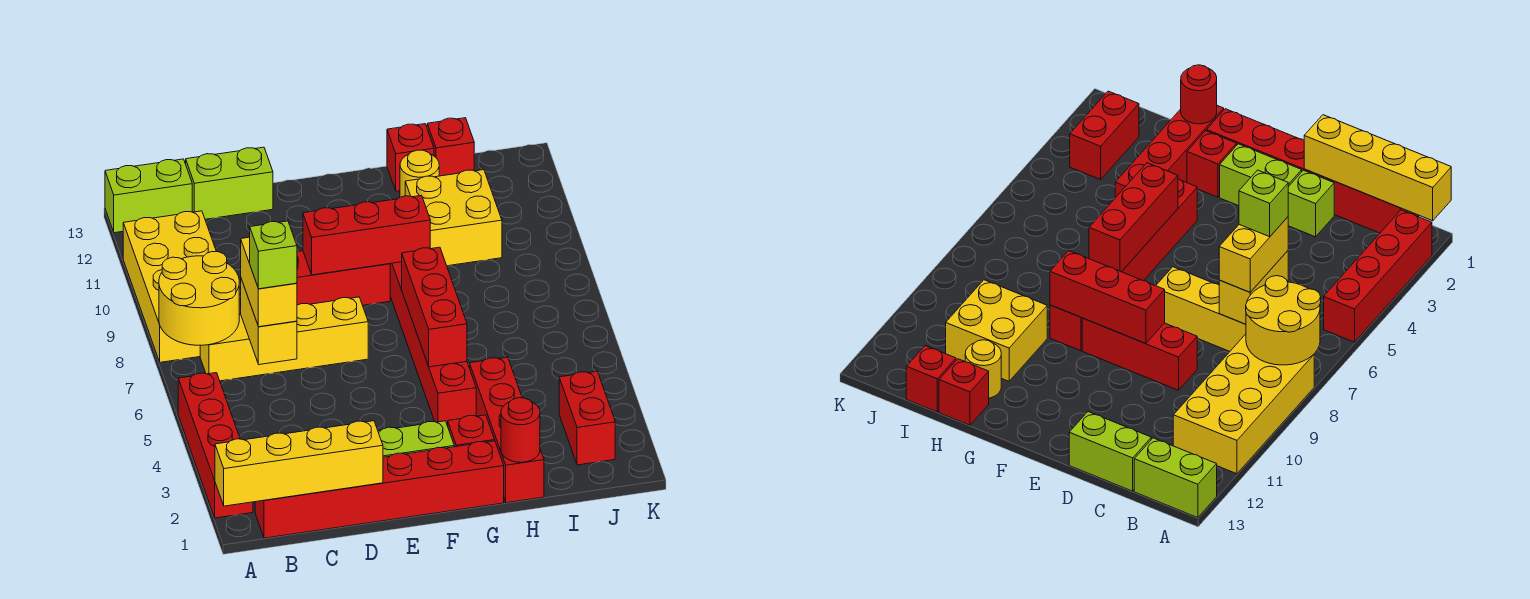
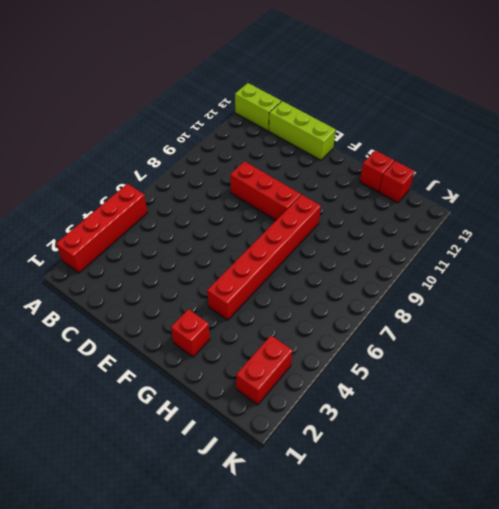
lime brick C13:E13 level 1 -> lime brick C13:D13 level 1
none -> yellow brick A8:B11 level 1
none -> red brick B1:G1 level 1
none -> yellow brick B7:E7 level 1

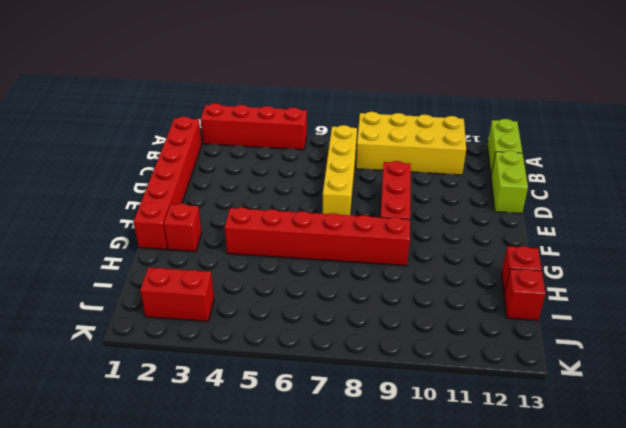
none -> lime brick D2 level 1
none -> lime brick E2:F2 level 1
none -> red brick H1:H4 level 1

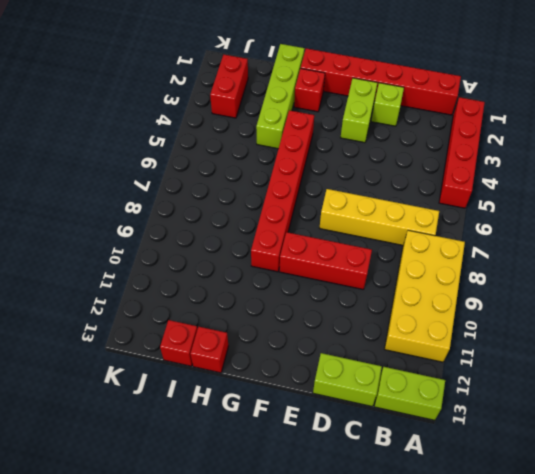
lime brick E2:E3 level 1 -> lime brick E2:F2 level 1
lime brick H1:H4 level 1 -> red brick H1:H4 level 1
none -> yellow brick H10:I11 level 1
none -> yellow round brick H12 level 1
none -> yellow brick A1:D1 level 2

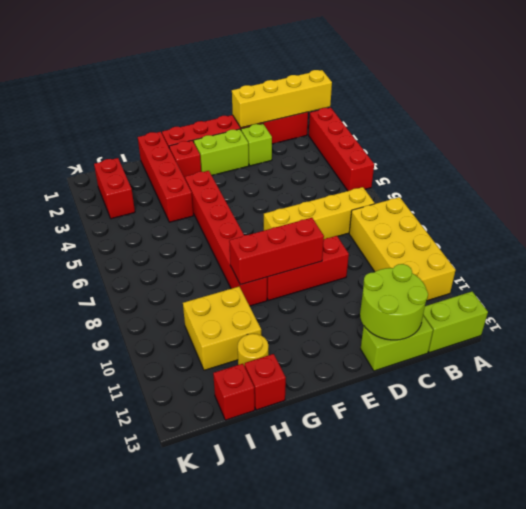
lime round brick C12:D13 level 2 -> none
none -> yellow round brick A7:B8 level 2
none -> yellow brick C6:C7 level 2
none -> red brick G5:G7 level 2

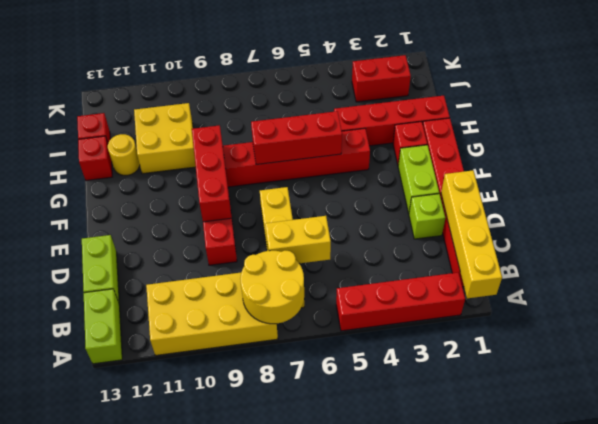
none -> red round brick H1 level 2
none -> yellow brick C6:C7 level 3
none -> lime brick C6 level 4

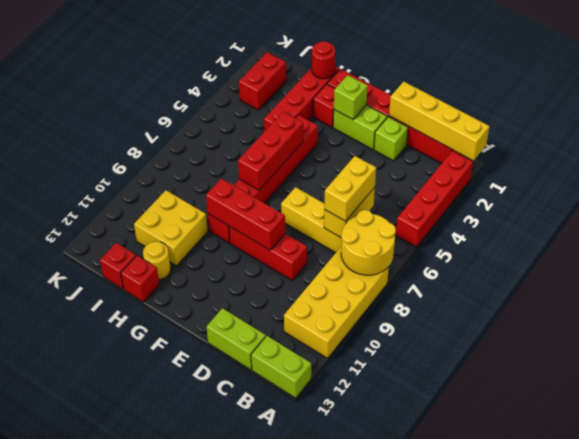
lime brick F2 level 2 -> lime brick C6 level 4

